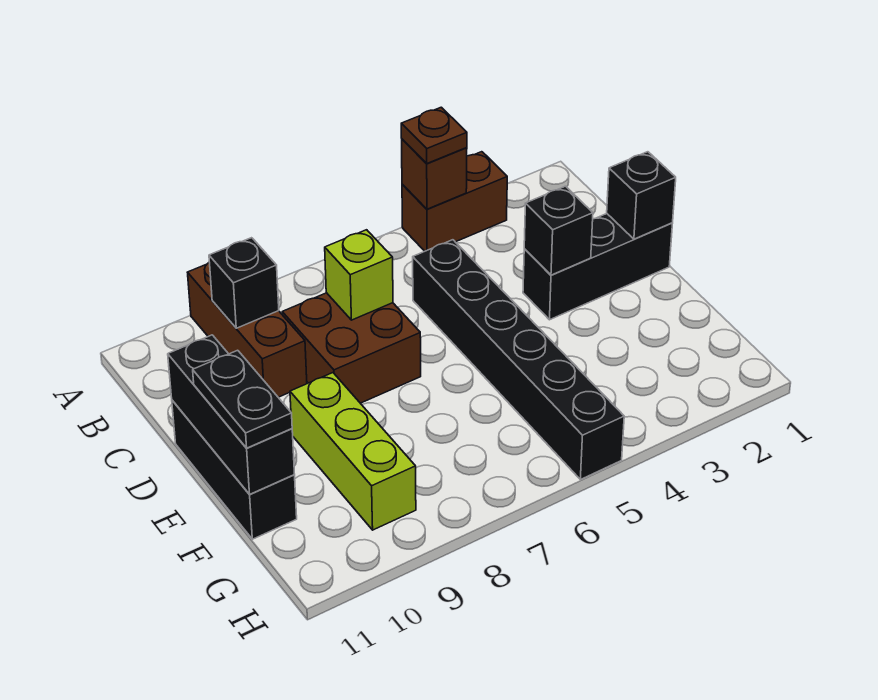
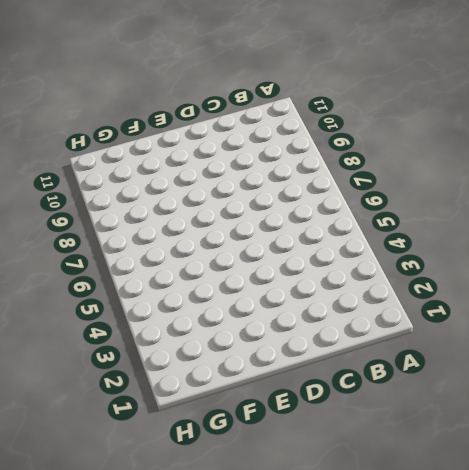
none -> brown brick A3:A4 level 1
none -> brown brick A9:C9 level 1
none -> black brick C5:H5 level 1

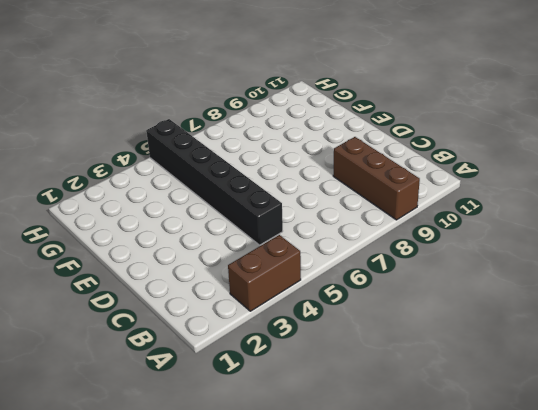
none -> brown brick C7:D8 level 1
none -> black brick D1:D3 level 1
none -> black brick D11:F11 level 1

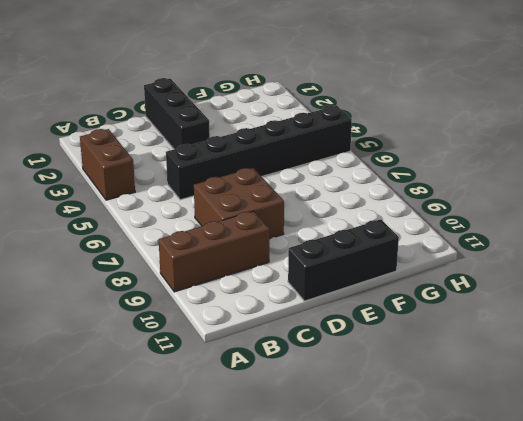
none -> lime brick E9:G9 level 1
none -> brown brick A4 level 2
none -> black brick B9 level 2

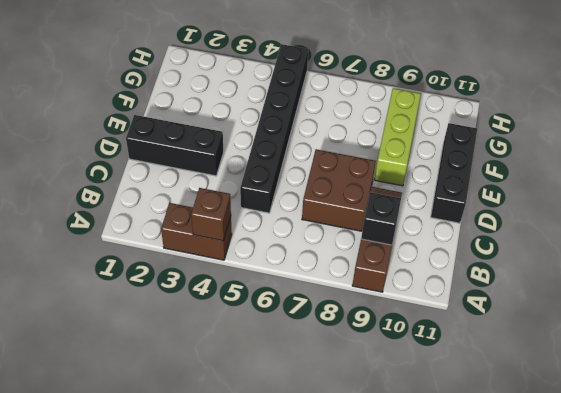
none -> lime brick C7 level 2
none -> black brick D1 level 2
none -> black brick D3 level 2

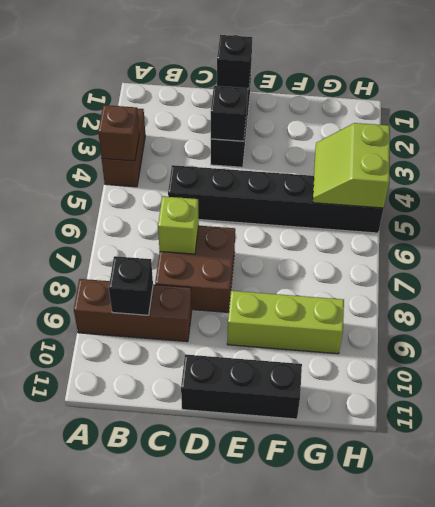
lime slope G4:H5 level 2 top H -> none
none -> black brick D11:F11 level 2
none -> brown plate A4 level 3
none -> black plate E11:F11 level 3

